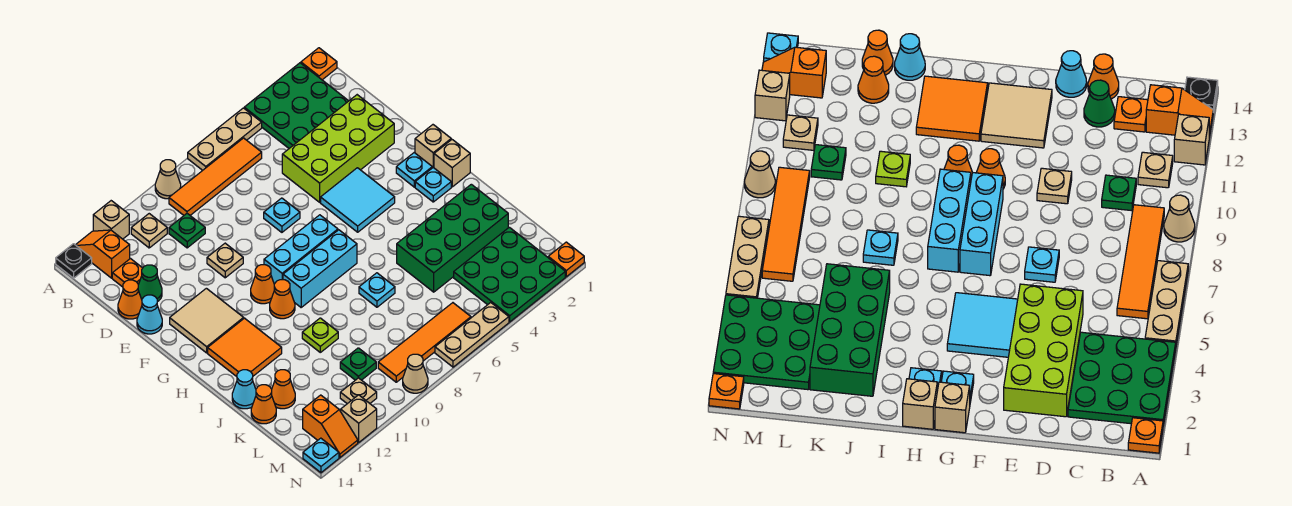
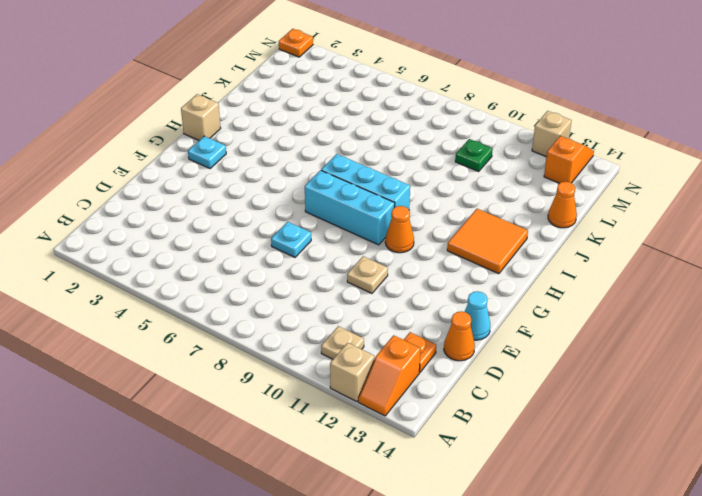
none -> orange plate A1 level 1
none -> green plate A2:C4 level 1
none -> tan plate A5:A7 level 1
none -> tan cone A9 level 1

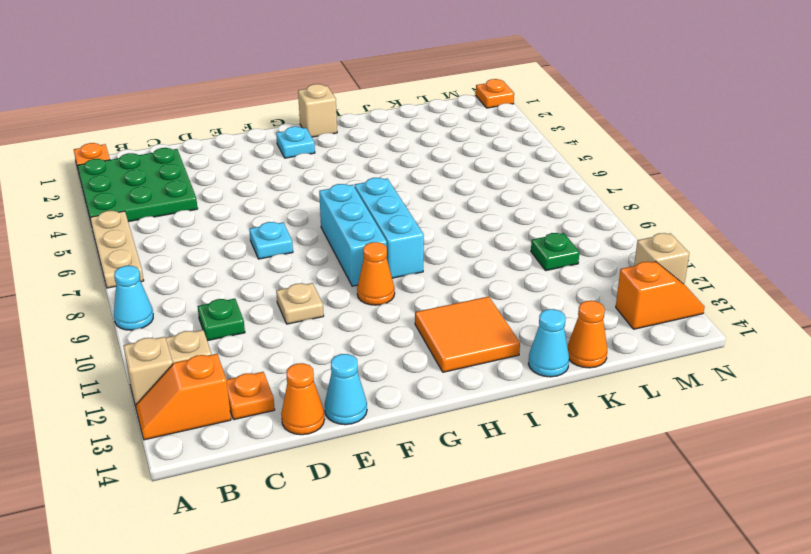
cyan cone A9 level 1 -> tan cone A9 level 1
none -> black plate A14 level 1
none -> orange tile B6:B9 level 1
none -> lime brick D2:E5 level 1
none -> green cone D13 level 1

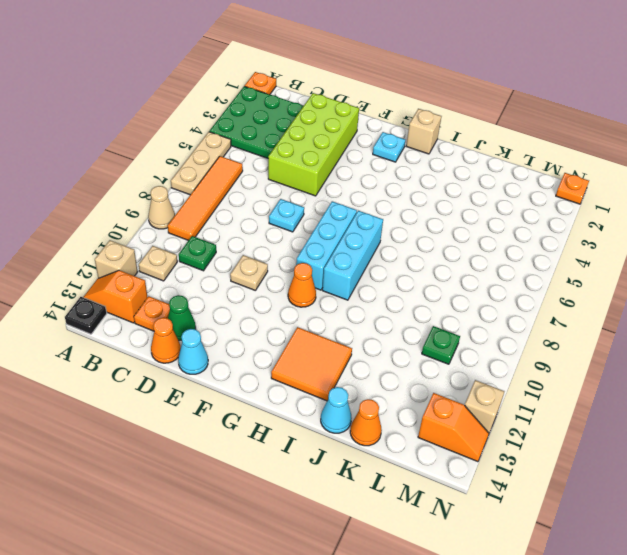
none -> cyan tile F4:G5 level 1
none -> tan tile F12:G13 level 1
none -> tan brick G1 level 1
none -> cyan plate H2 level 1

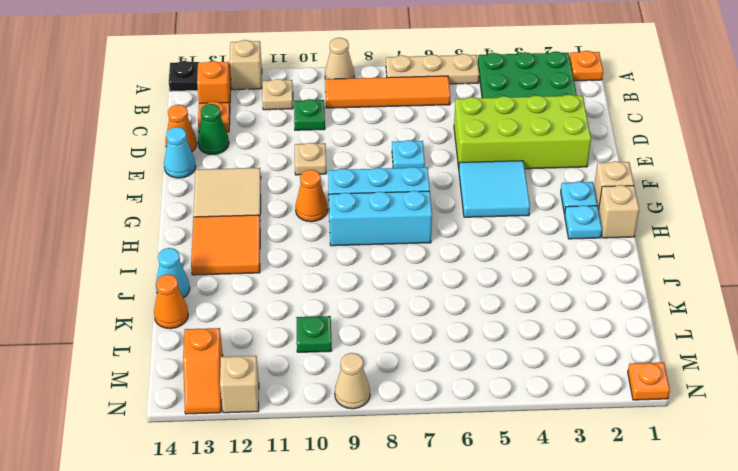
none -> orange cone H10 level 1
none -> green brick J2:K5 level 1
none -> cyan plate J7 level 1
none -> lime plate J10 level 1

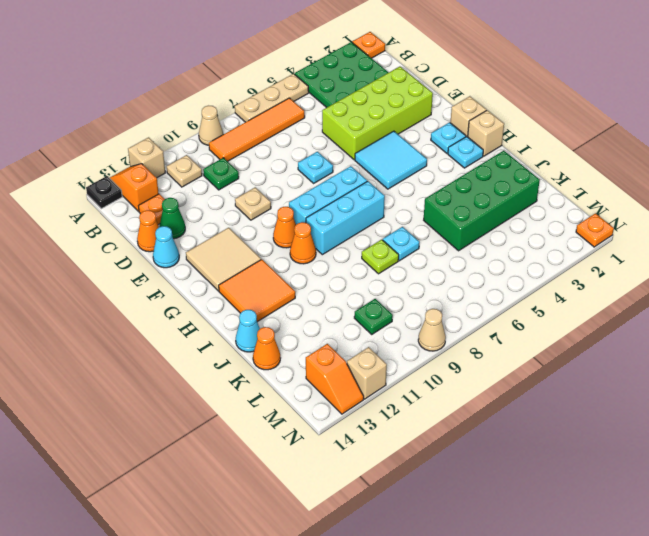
lime plate J8 level 1 -> lime plate J10 level 1
none -> orange cone K13 level 1
none -> green plate L2:N4 level 1
none -> orange tile M6:M9 level 1
none -> tan plate M11 level 1

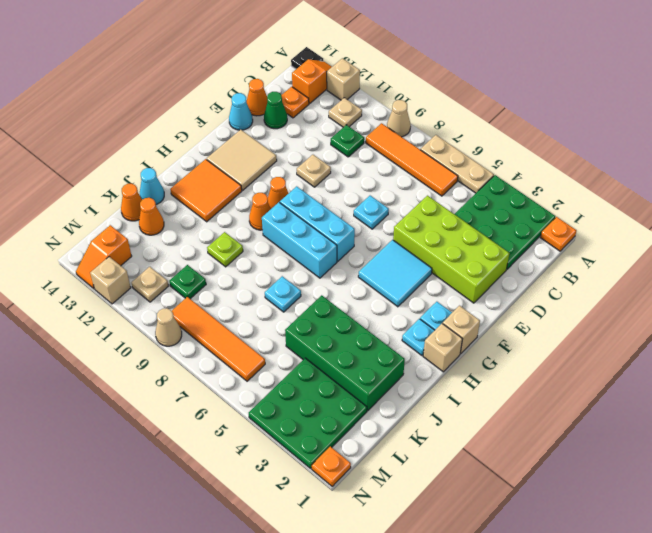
none -> tan plate N5:N7 level 1
none -> cyan plate N14 level 1

